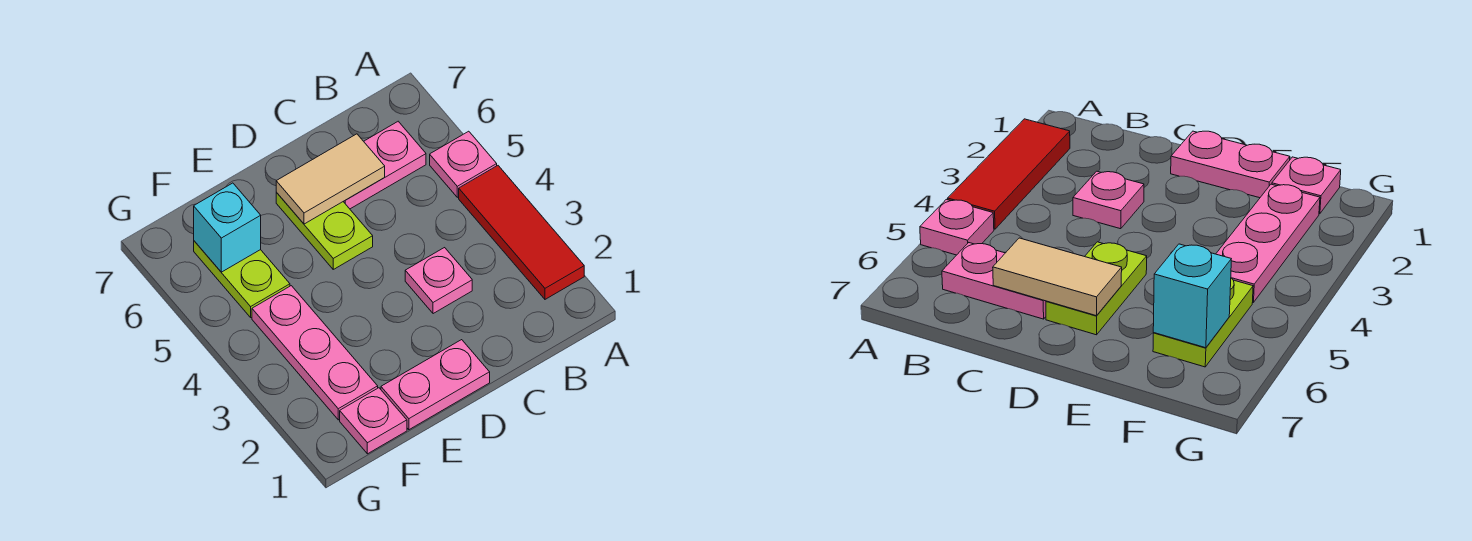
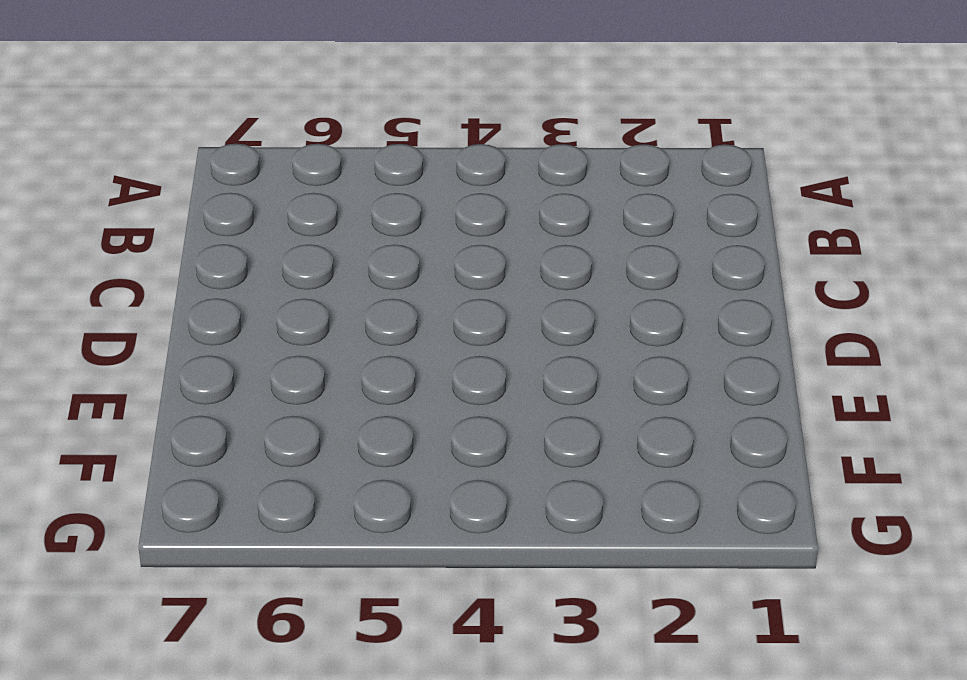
none -> red tile A2:A4 level 1
none -> pink plate A5 level 1

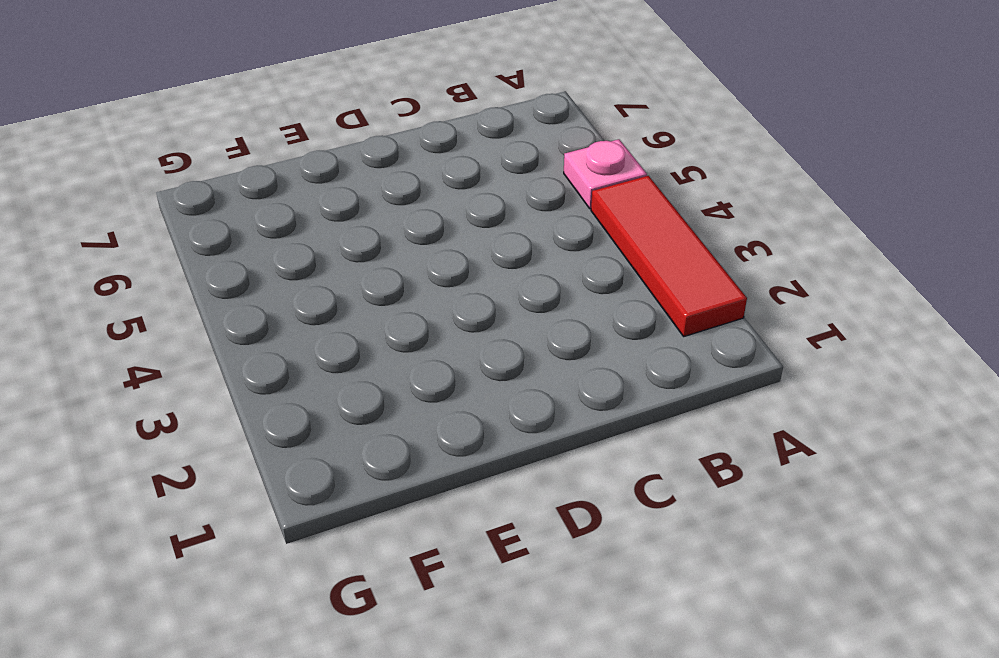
none -> pink plate B6:C6 level 1
none -> pink plate C3 level 1

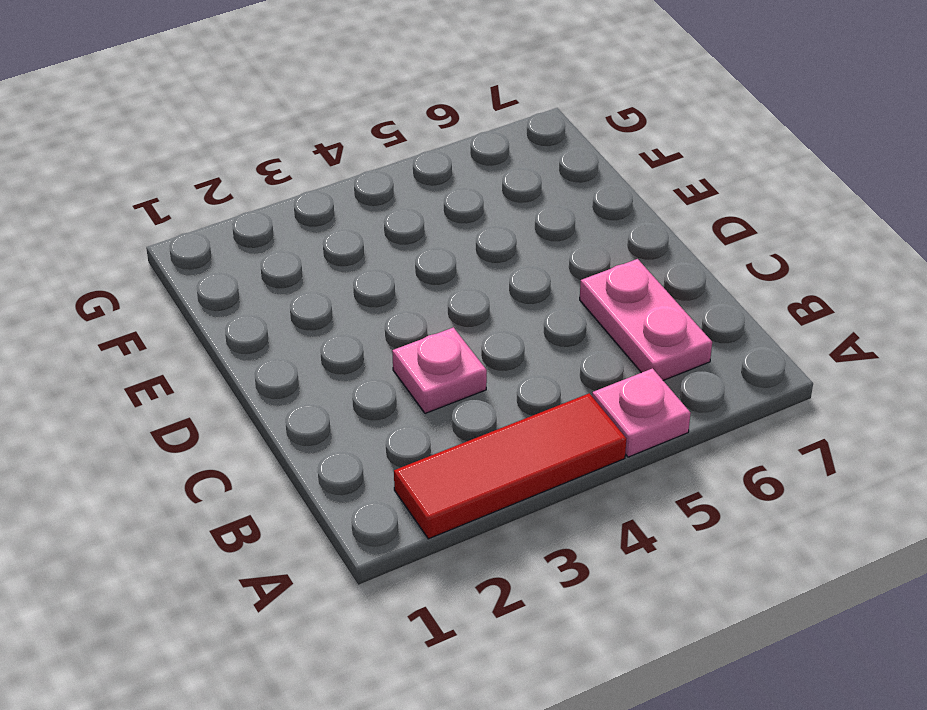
none -> pink plate D1:E1 level 1
none -> lime plate D5:D6 level 1

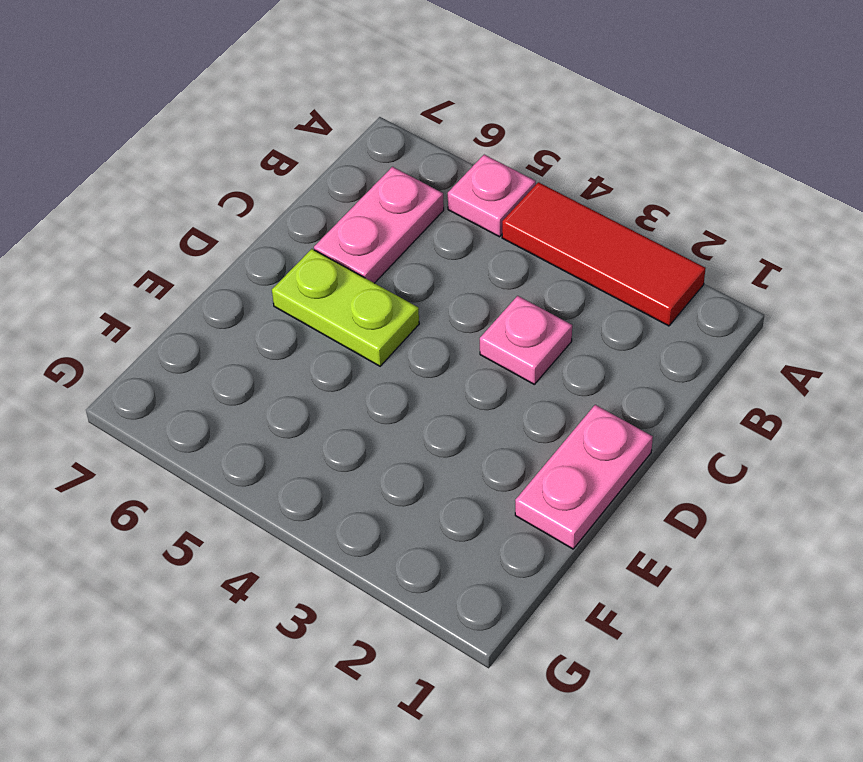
none -> pink plate F1 level 1
none -> pink plate F2:F4 level 1

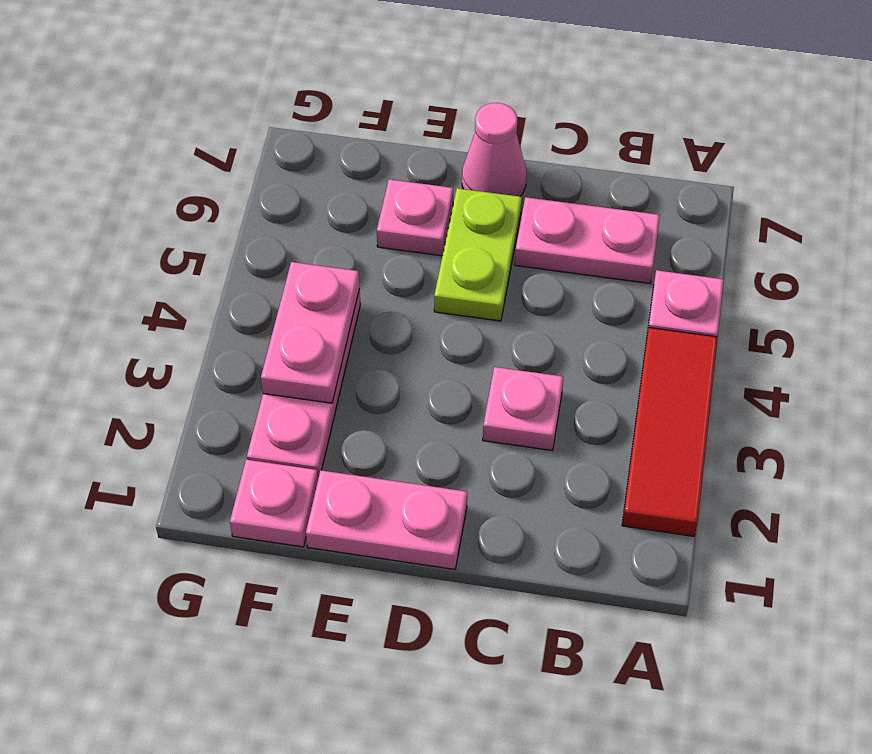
pink cone D7 level 1 -> none
pink plate E6 level 1 -> none
pink plate F3:F4 level 2 -> none
none -> lime plate F5:F6 level 1
none -> tan tile C6:D6 level 2

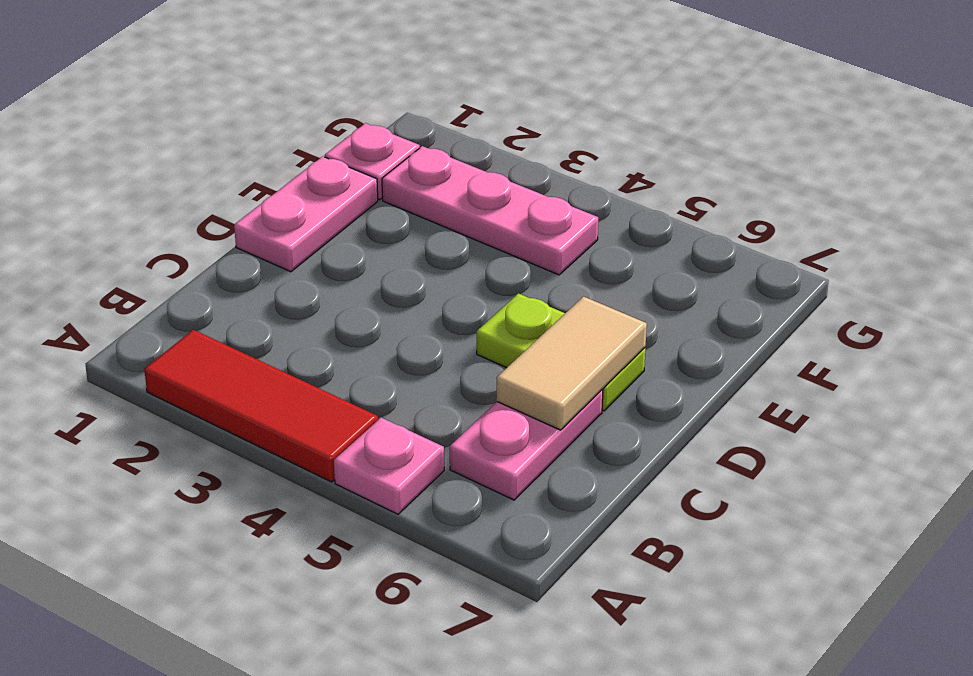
none -> pink plate C3 level 1
none -> lime plate F5:F6 level 1

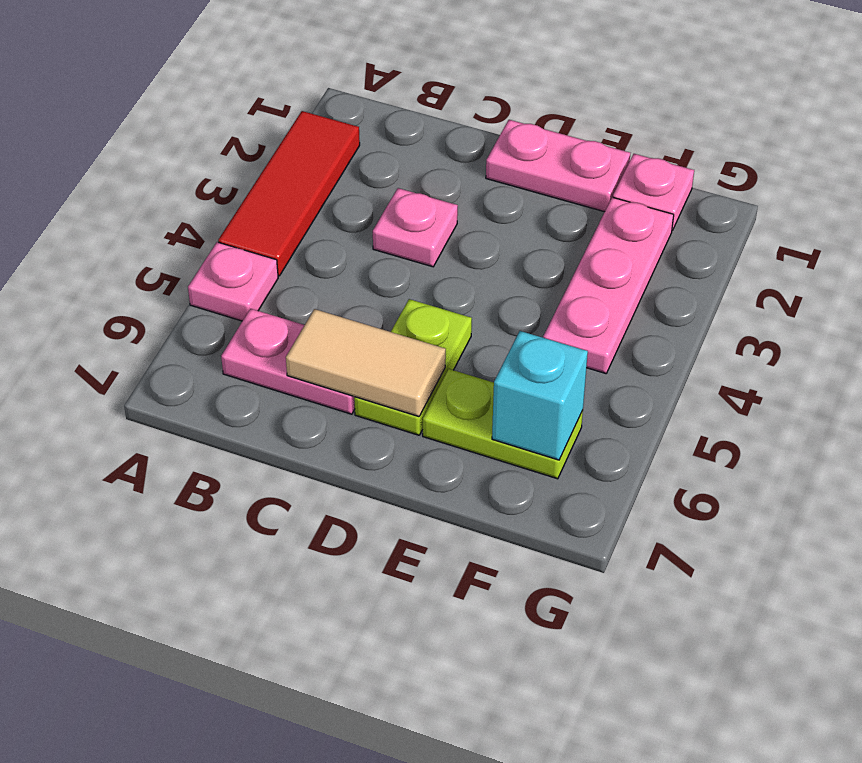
lime plate E6:F6 level 1 -> lime plate F5:F6 level 1

